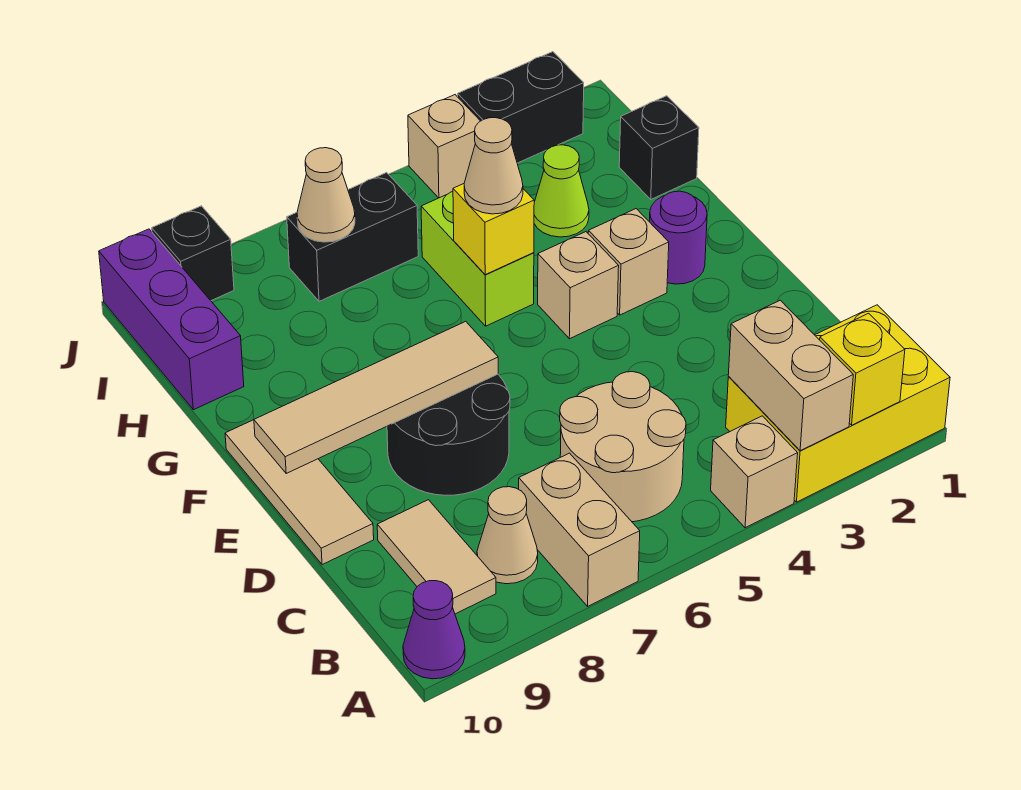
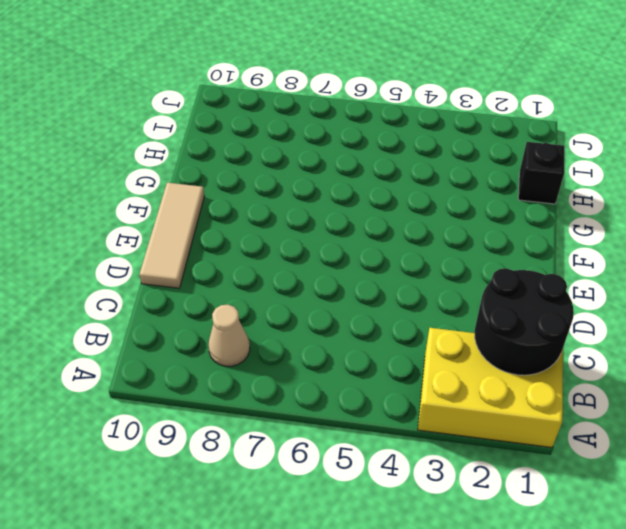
black round brick B1:C2 level 2 -> black round brick D7:E8 level 1
none -> tan brick A4 level 1
none -> tan brick A7:B7 level 1
none -> purple cone A10 level 1

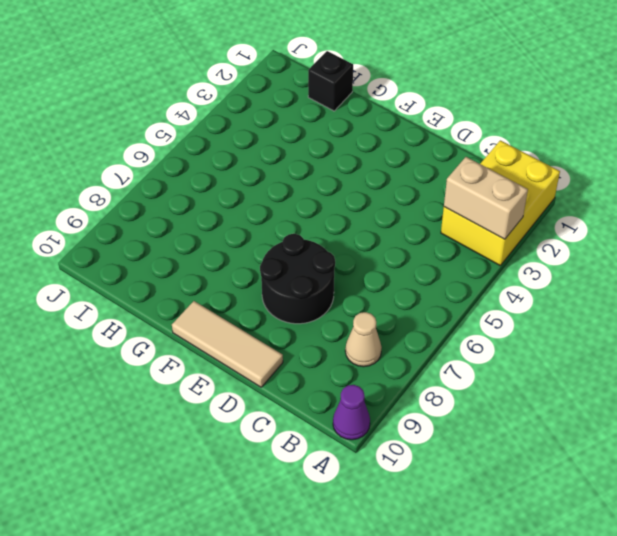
none -> tan brick A4 level 1
none -> tan brick A7:B7 level 1
none -> tan round brick B5:C6 level 1

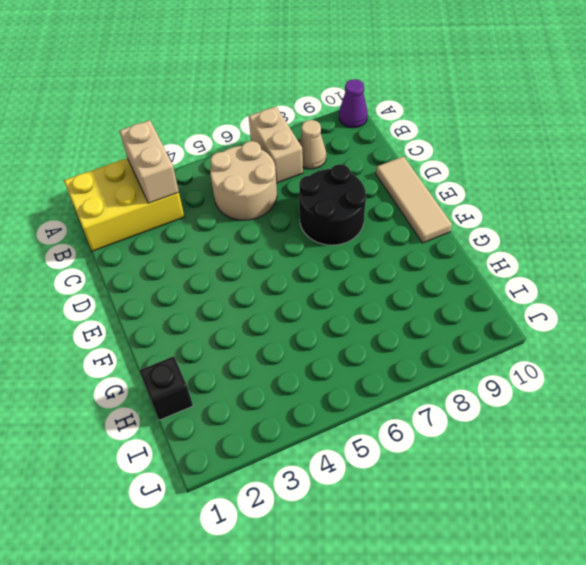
none -> tan brick A4 level 1
none -> tan tile B9:C9 level 1
none -> purple round brick F2 level 1

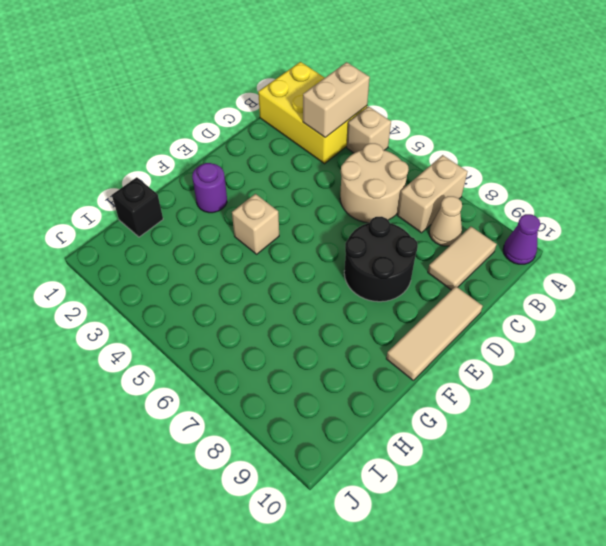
none -> tan brick F3 level 1
none -> lime brick G5:H5 level 1
none -> lime cone H3 level 1

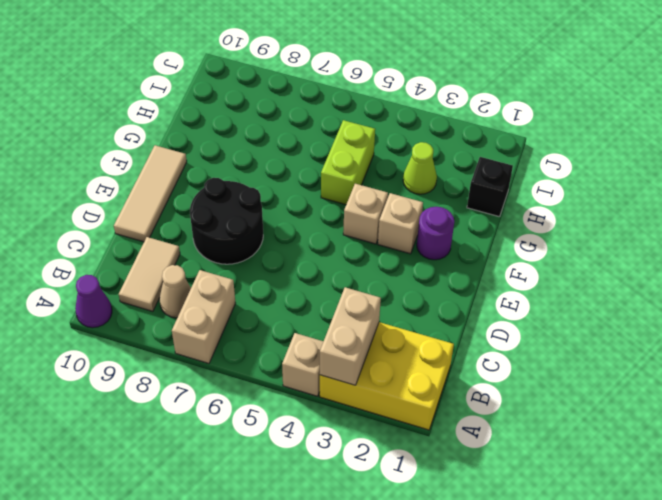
none -> tan round brick B5:C6 level 1
none -> purple brick H10:J10 level 1
none -> black brick I6:I7 level 1

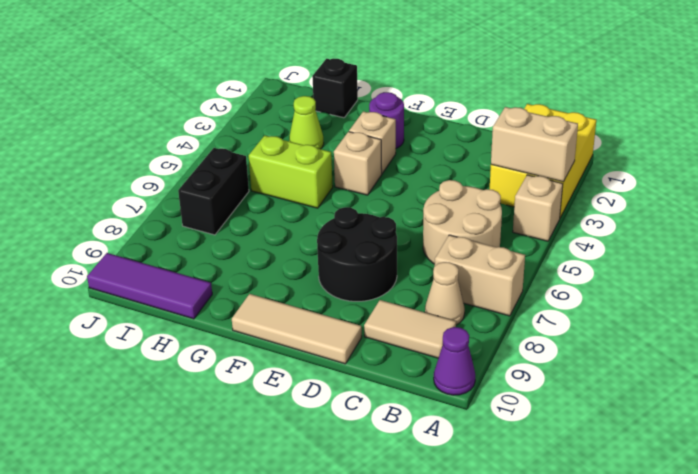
purple tile H10:J10 level 1 -> purple brick H10:J10 level 1
none -> black brick J2:J3 level 1
none -> tan brick J4 level 1
none -> black brick J9 level 1

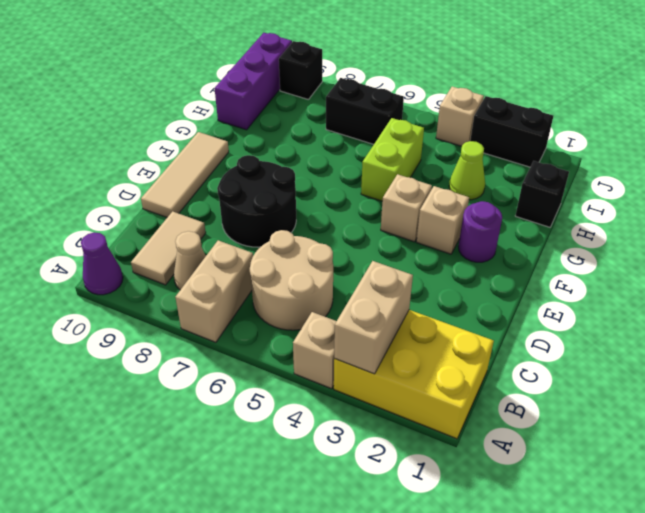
none -> yellow brick A2 level 2
none -> tan tile E7:E10 level 2
none -> yellow brick G5 level 2

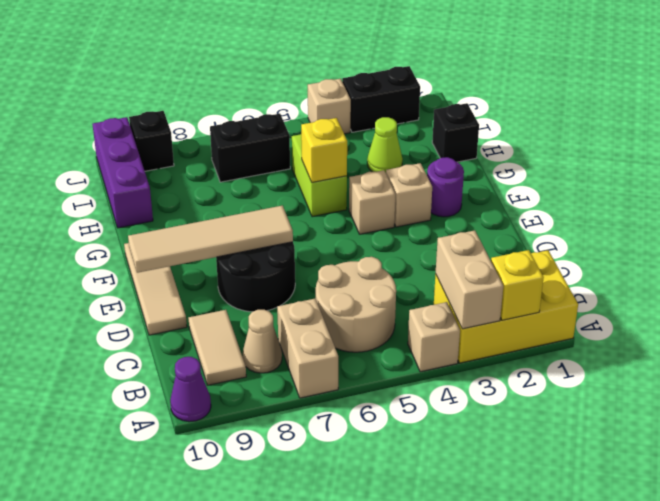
none -> tan cone I7 level 2
none -> tan cone G5 level 3

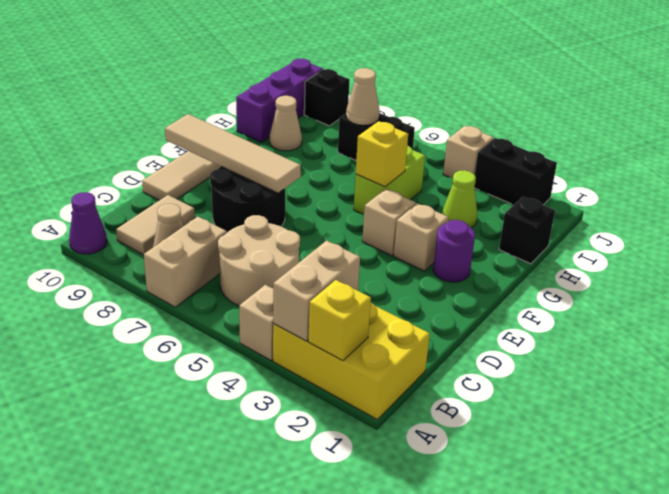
tan cone H9 level 1 -> tan cone G5 level 3

